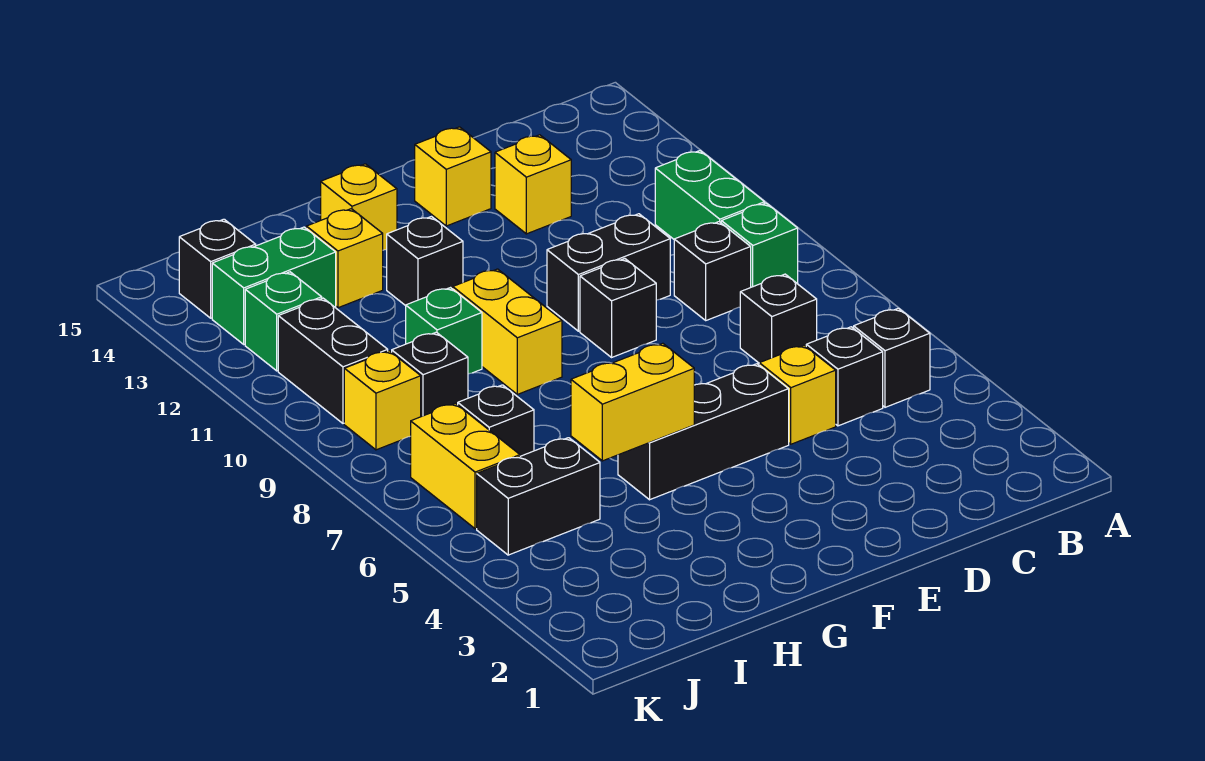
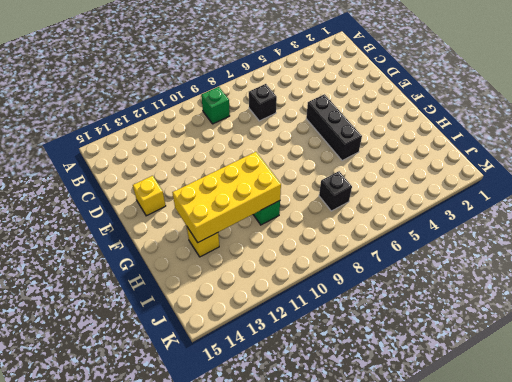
yellow brick G10:H13 level 2 -> none
none -> black brick B5 level 1
none -> green brick B10:B11 level 1
none -> black brick C5 level 1

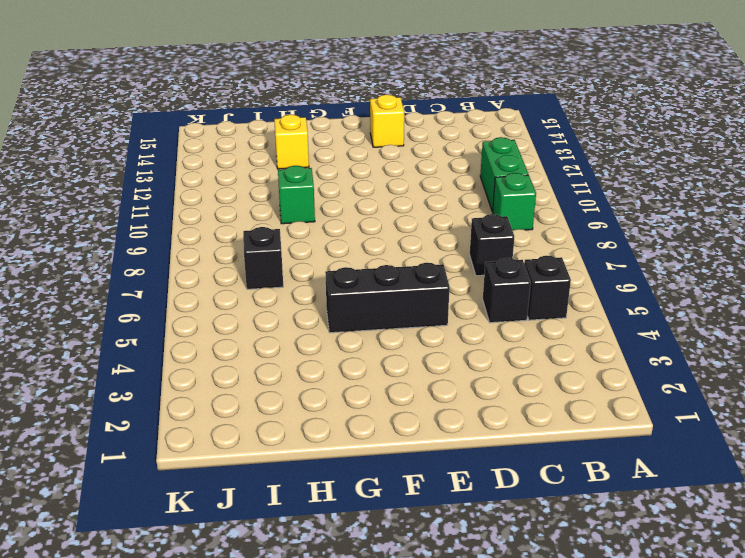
none -> black brick C9 level 1
none -> yellow brick D5 level 1
none -> black brick D10:E10 level 1

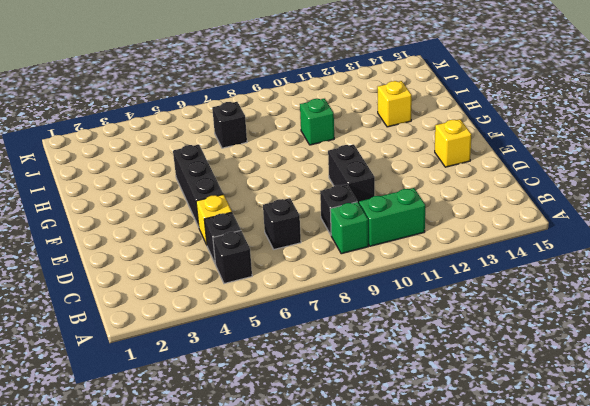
none -> yellow brick D13 level 1
none -> black brick E9 level 1
none -> yellow brick G9:G10 level 1

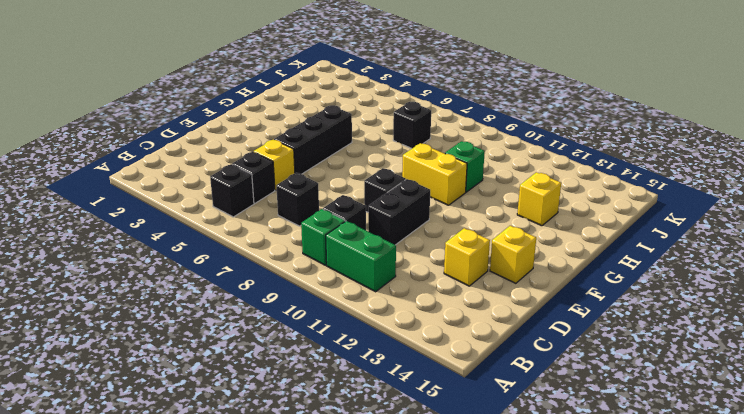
none -> black brick G12 level 1
none -> yellow brick G14 level 1
none -> black brick I5:J5 level 1

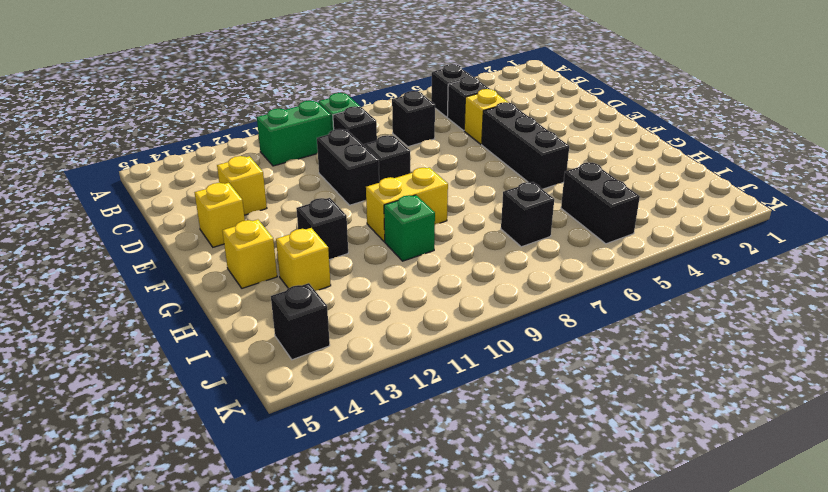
none -> black brick I9 level 1
none -> green brick I13:J13 level 1
none -> yellow brick J6:J7 level 1

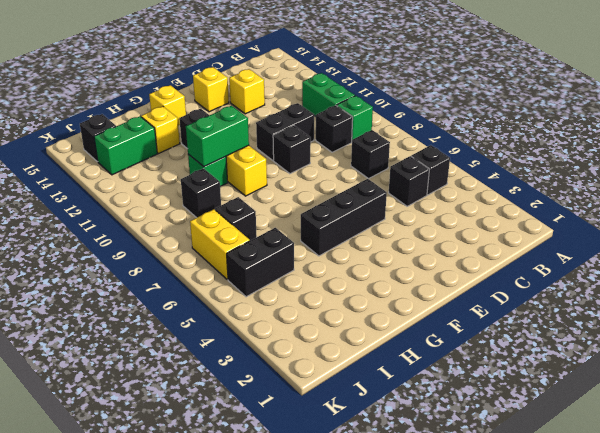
green brick G10:H10 level 2 -> none
none -> yellow brick D5 level 1
none -> yellow brick J9 level 1
none -> black brick J10:J11 level 1

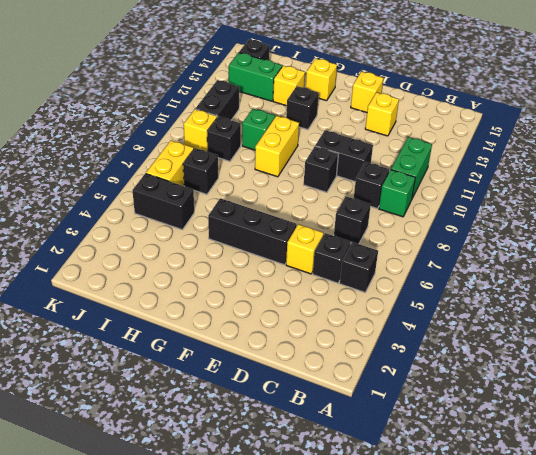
none -> green brick J12 level 1
none -> yellow brick G5:H5 level 2

